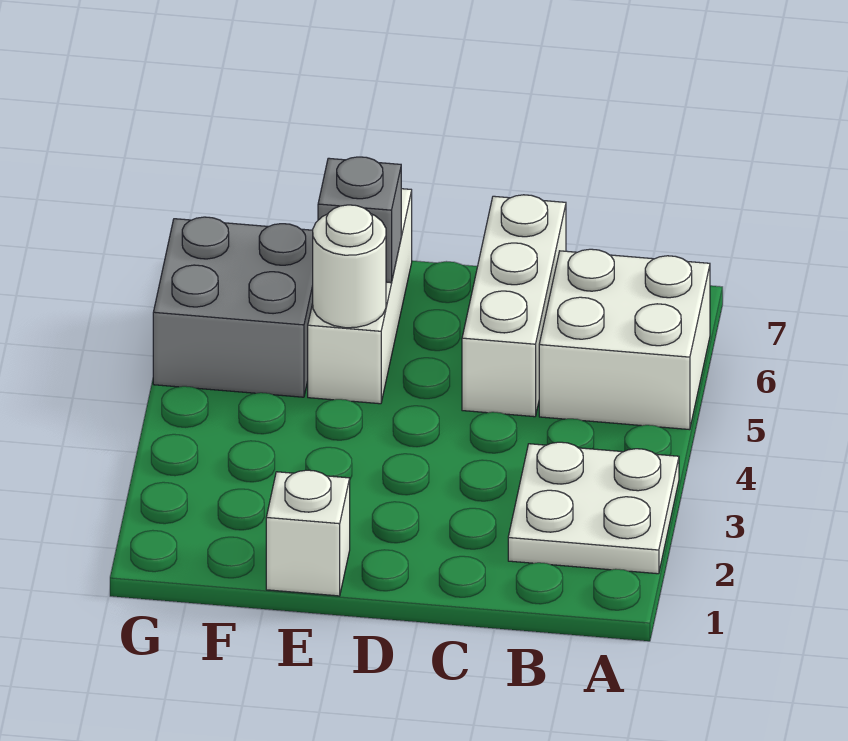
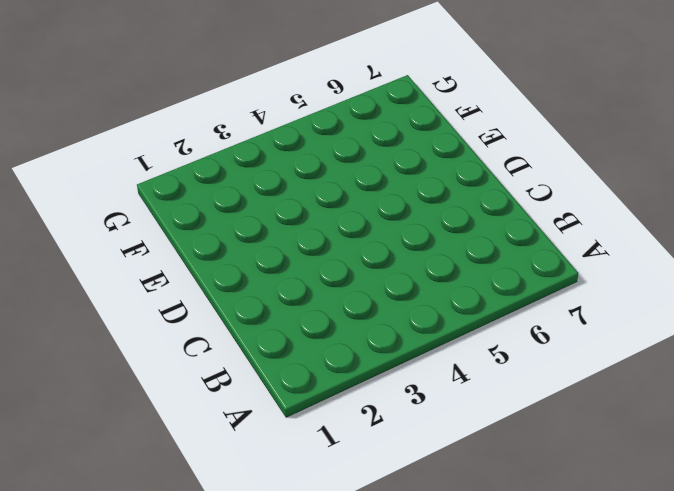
none -> white plate A2:B3 level 1
none -> white brick A5:B6 level 1

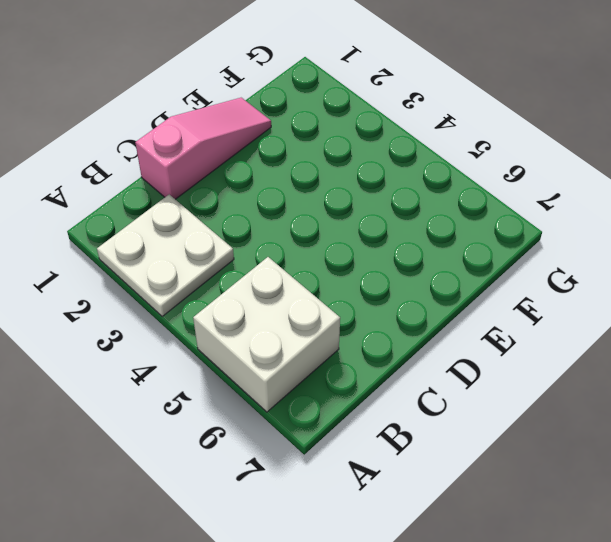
pink slope C1:E1 level 1 top C -> white brick E1 level 1
none -> white brick C5:C7 level 1
none -> white brick E5:E7 level 1

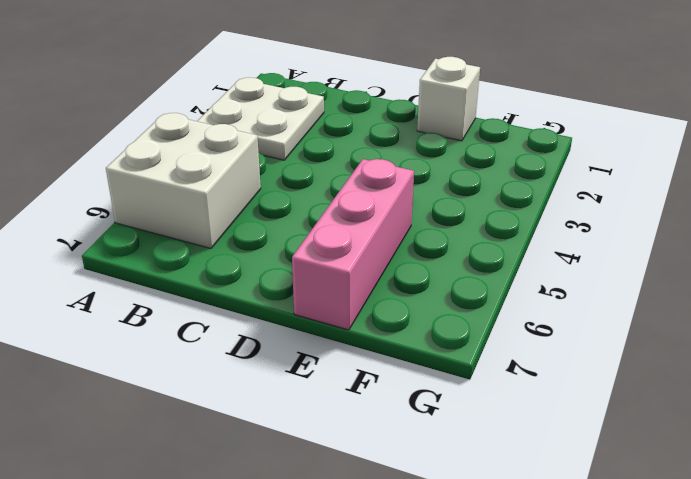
pink brick E5:E7 level 1 -> white brick E5:E7 level 1
none -> white brick C5:C7 level 1
none -> grey brick F5:G6 level 1

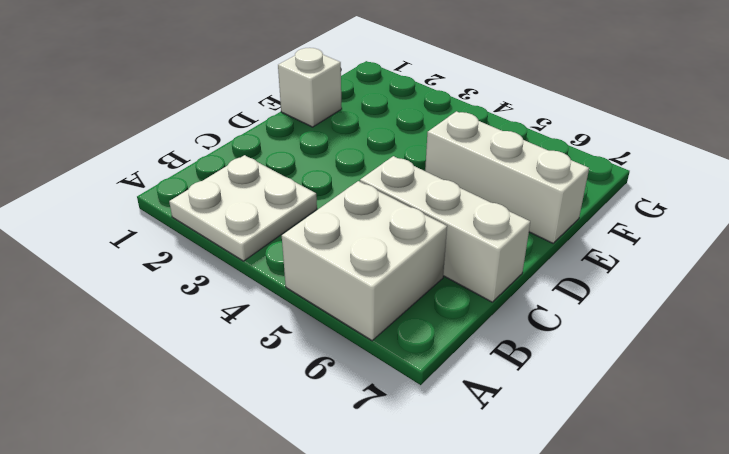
none -> grey brick F5:G6 level 1
none -> white round brick E5 level 2

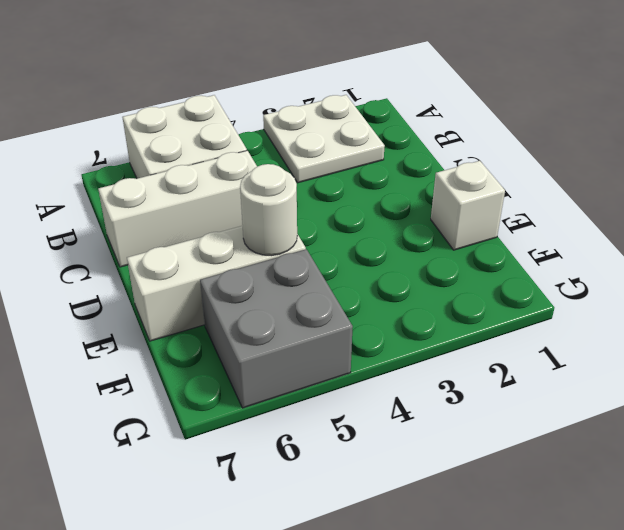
none -> grey brick E6 level 2

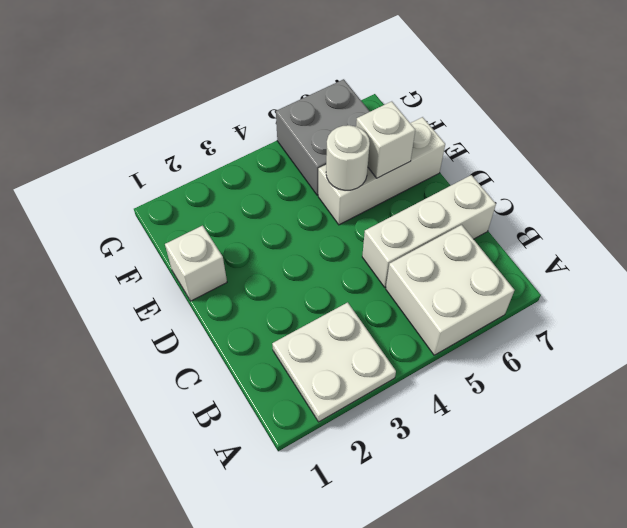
white brick E6 level 2 -> grey brick E6 level 2

